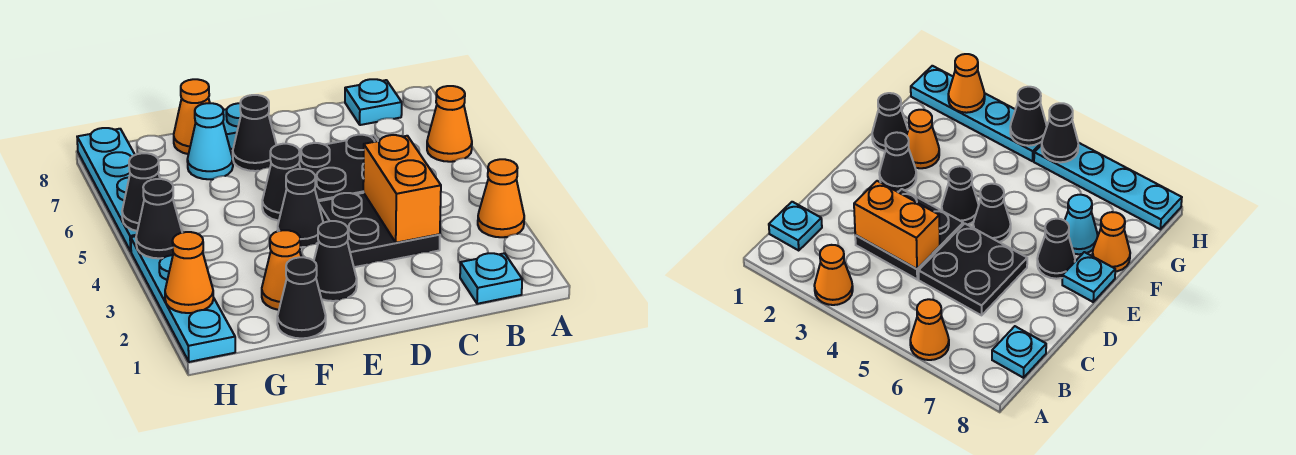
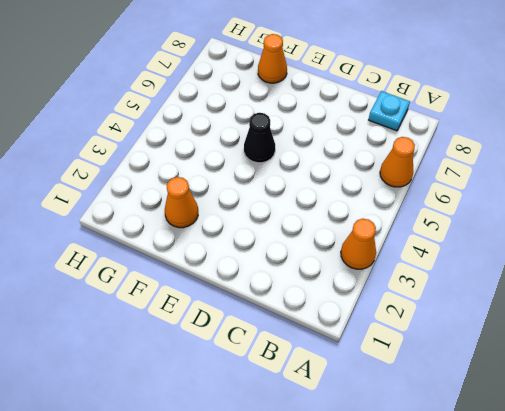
none -> cyan plate B1 level 1
none -> black plate C3:D4 level 1
none -> black plate C5:D6 level 1

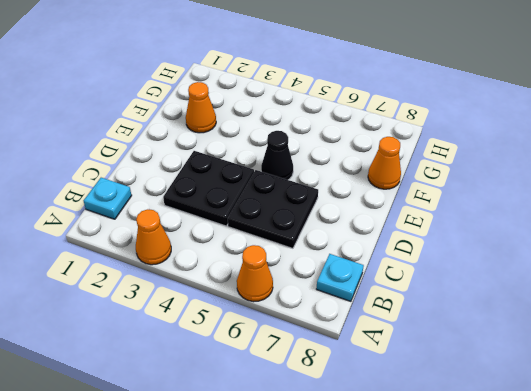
none -> black cone E2 level 1
none -> black cone E4 level 1
none -> black cone E7 level 1

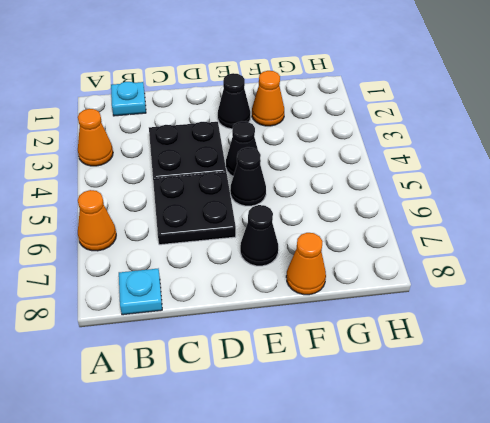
none -> cyan plate E8 level 1
none -> black cone F1 level 1
none -> cyan cone F7 level 1

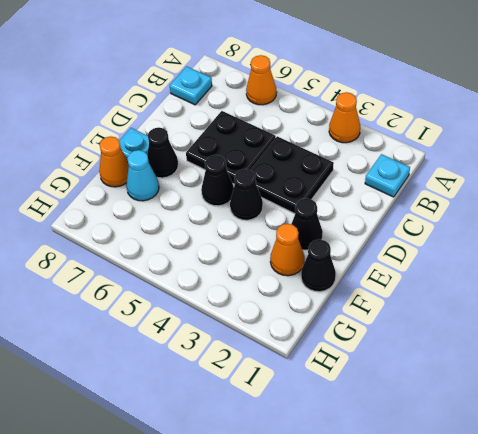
none -> cyan plate H1:H4 level 1
none -> cyan plate H5:H8 level 1
none -> orange brick C3:C4 level 2

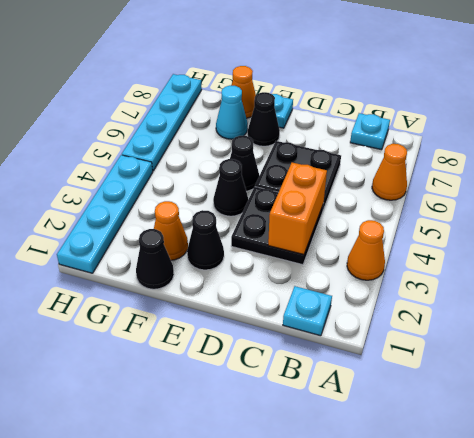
none -> orange cone H2 level 2
none -> black cone H4 level 2
none -> black cone H5 level 2

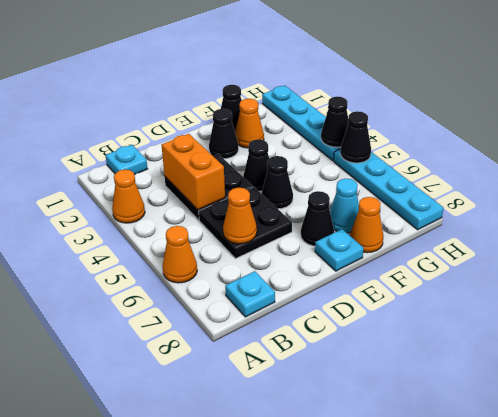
orange cone C6 level 2 -> orange cone H2 level 2

